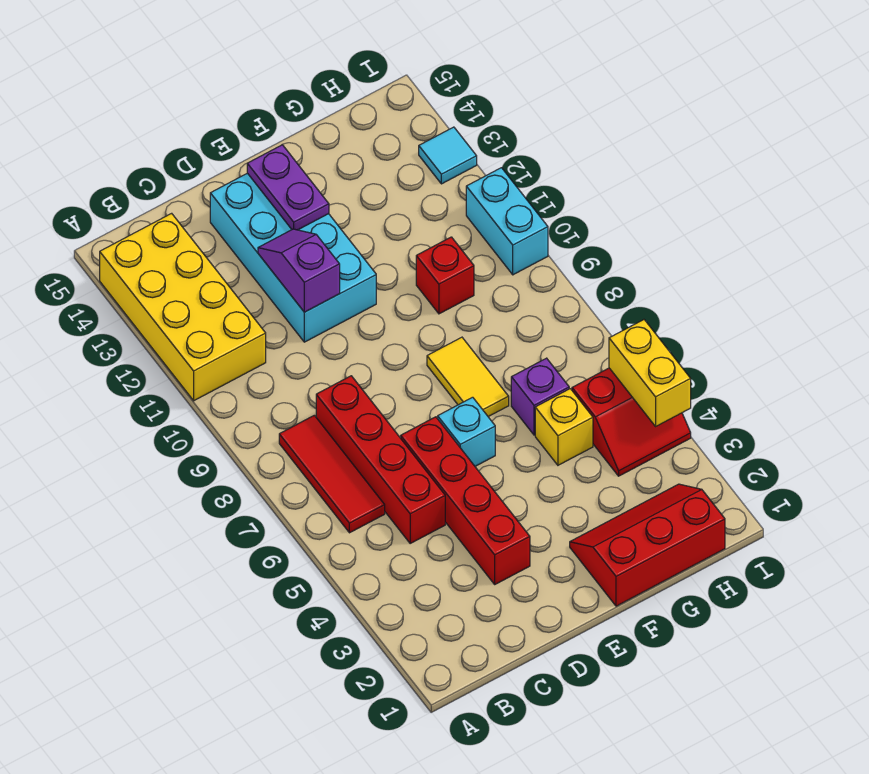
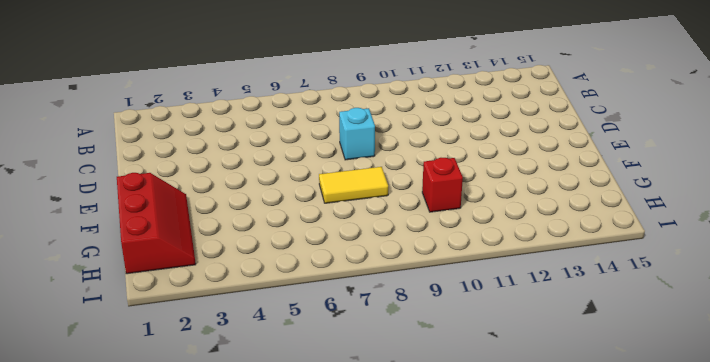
cyan brick D8 level 1 -> cyan brick E6 level 1
none -> yellow brick A11:B14 level 1
none -> red tile B6:B8 level 1
none -> red brick C5:C8 level 1

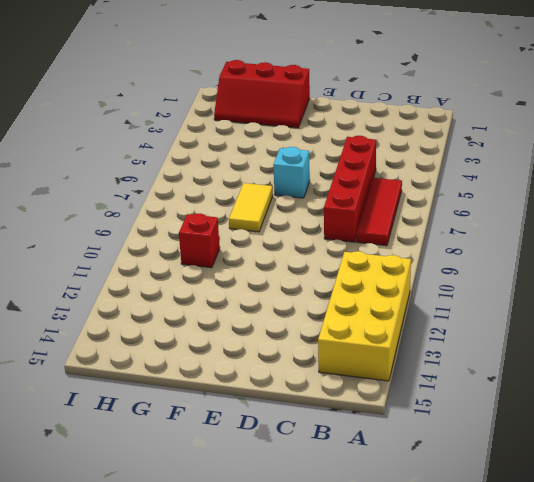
none -> red brick D3:D6 level 1
none -> cyan brick D11:E14 level 1
none -> yellow brick G5 level 1

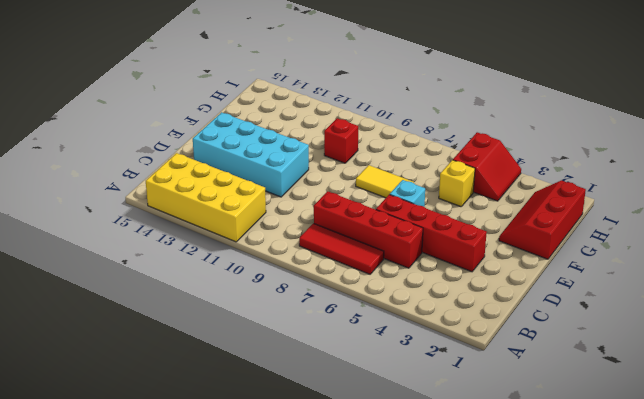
none -> purple brick G6 level 1
none -> cyan brick I10:I11 level 1
none -> cyan tile I13 level 1

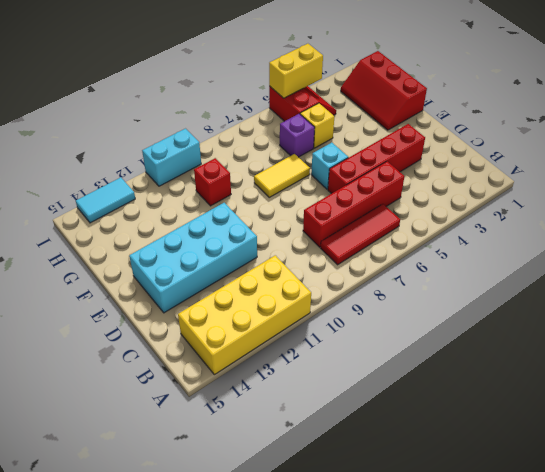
cyan tile I13:I14 level 1 -> cyan tile I13 level 1
none -> purple slope D11:D12 level 2 top 11
none -> purple plate E13:E14 level 2

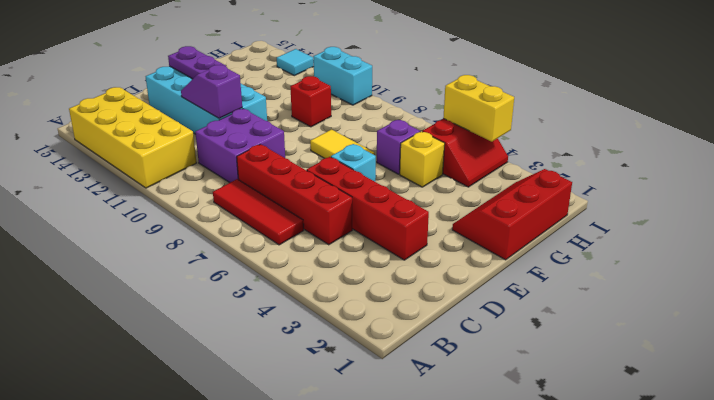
purple brick C9:D10 level 1 -> none

